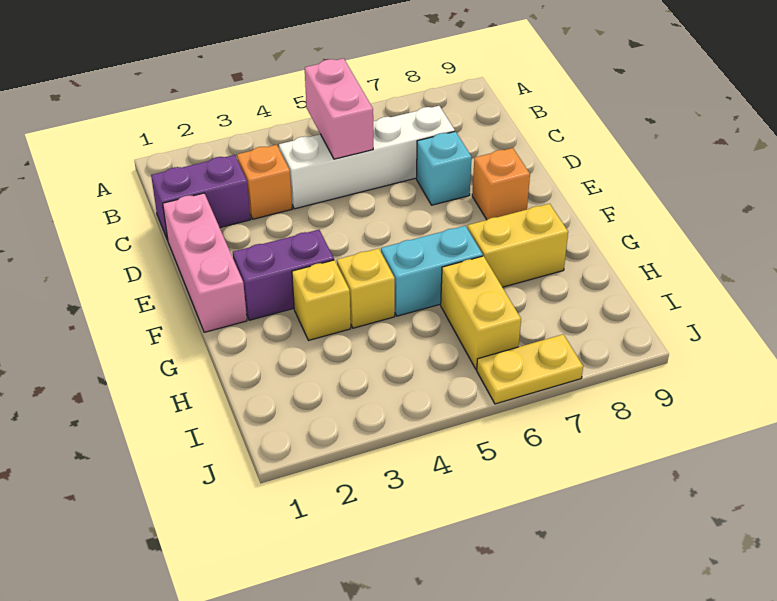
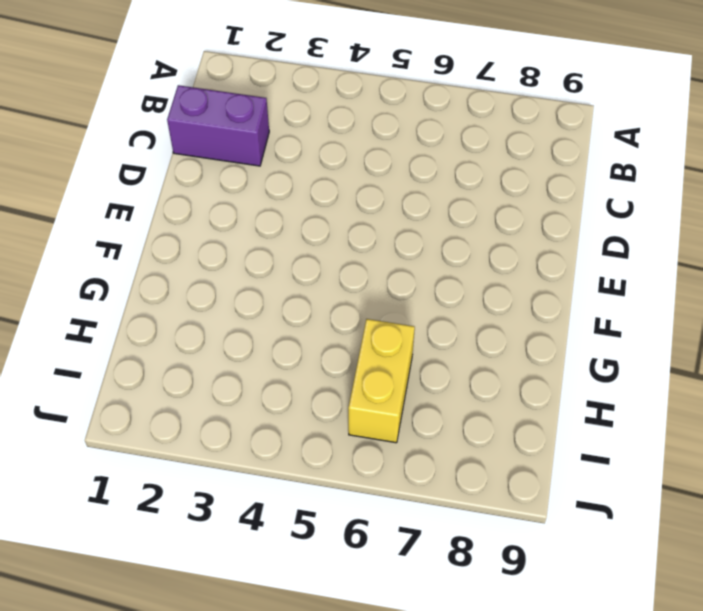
none -> orange brick C3 level 1
none -> white brick C4:C7 level 1
none -> pink brick D1:F1 level 1

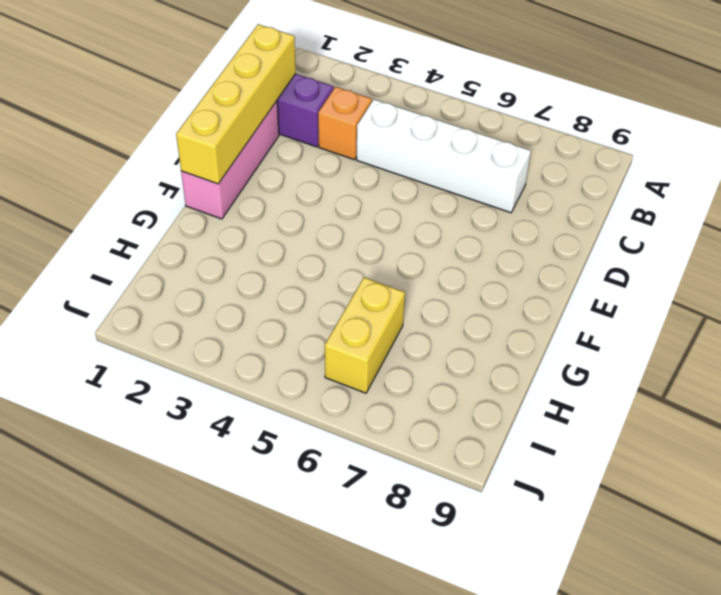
yellow brick C1:F1 level 2 -> none
none -> cyan brick D7 level 1
none -> orange brick E8 level 1
none -> purple brick F2:F3 level 1

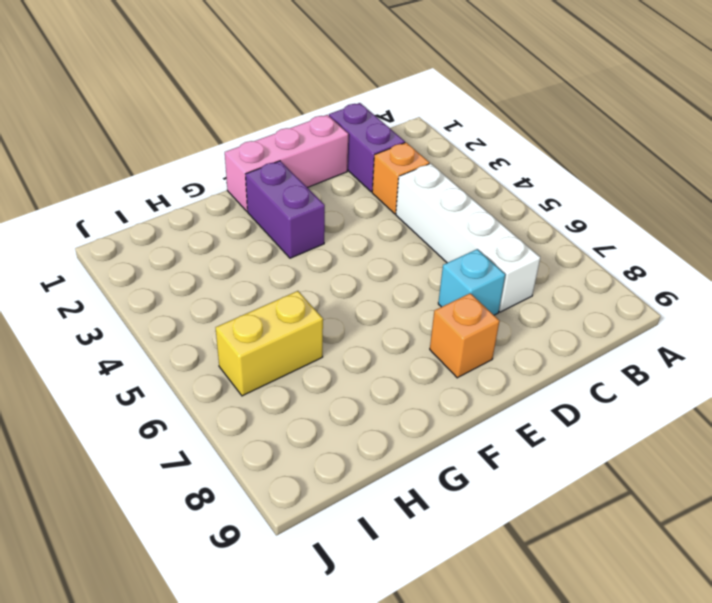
none -> yellow brick G3 level 1
none -> yellow brick G4 level 1
none -> cyan brick G5:G6 level 1

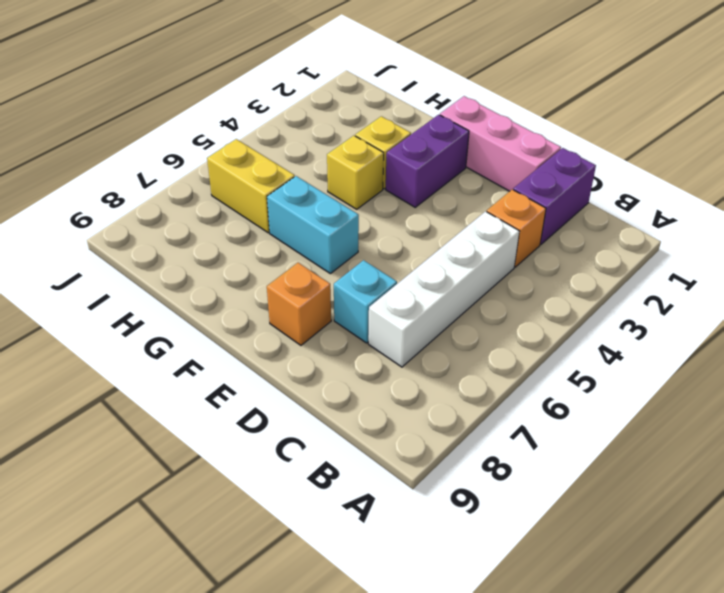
cyan brick F6:G6 level 1 -> cyan brick G5:G6 level 1
none -> yellow brick G7:G8 level 1
none -> yellow plate J6:J7 level 1
none -> pink brick B5:C5 level 2

